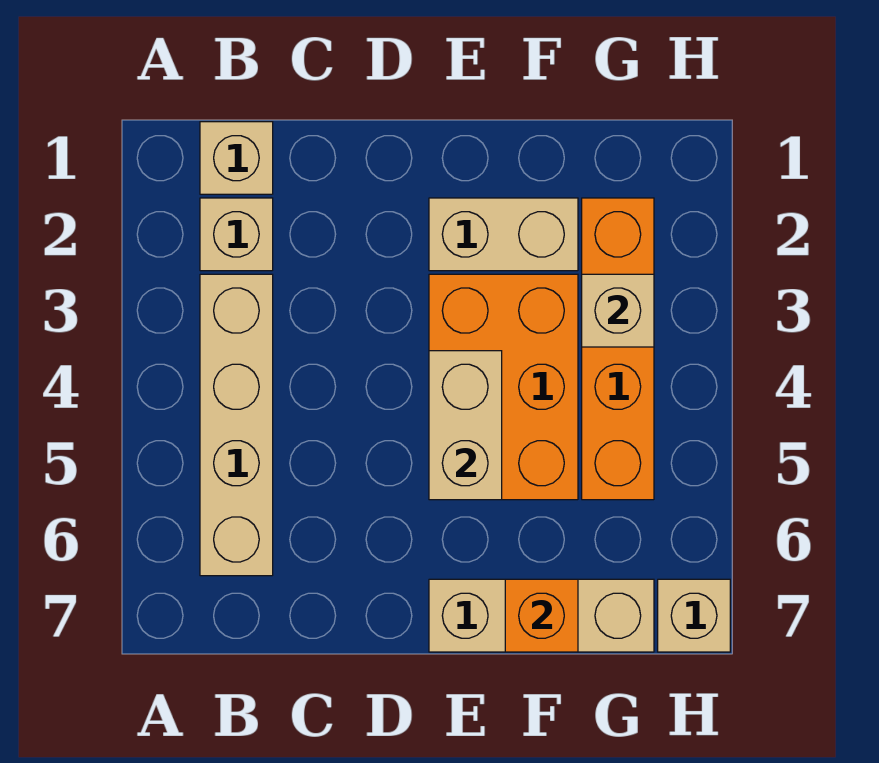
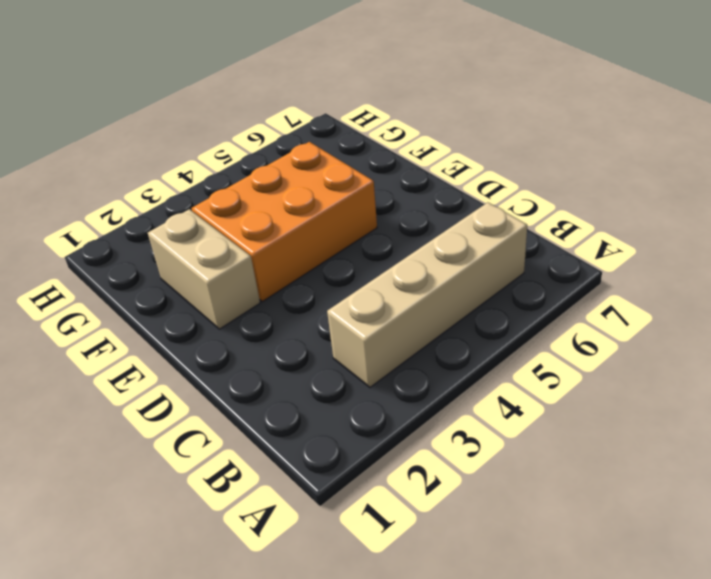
none -> tan brick B1 level 1
none -> tan brick B2 level 1

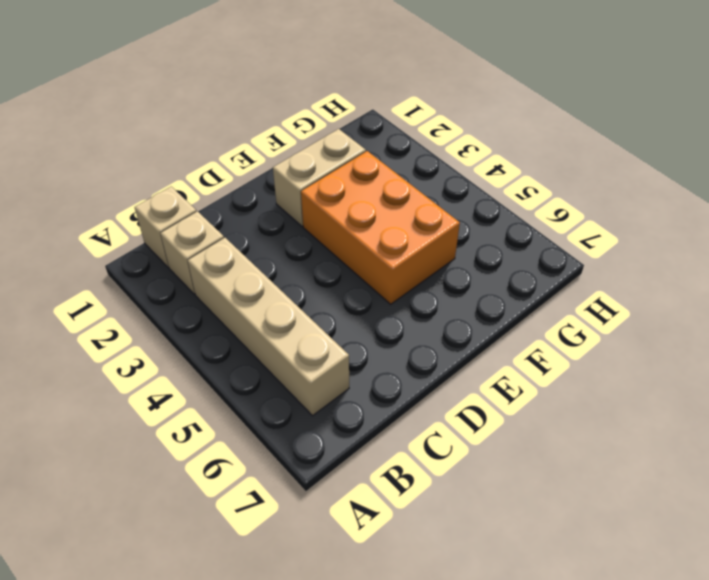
none -> tan brick E7:G7 level 1
none -> orange brick G2:G5 level 1

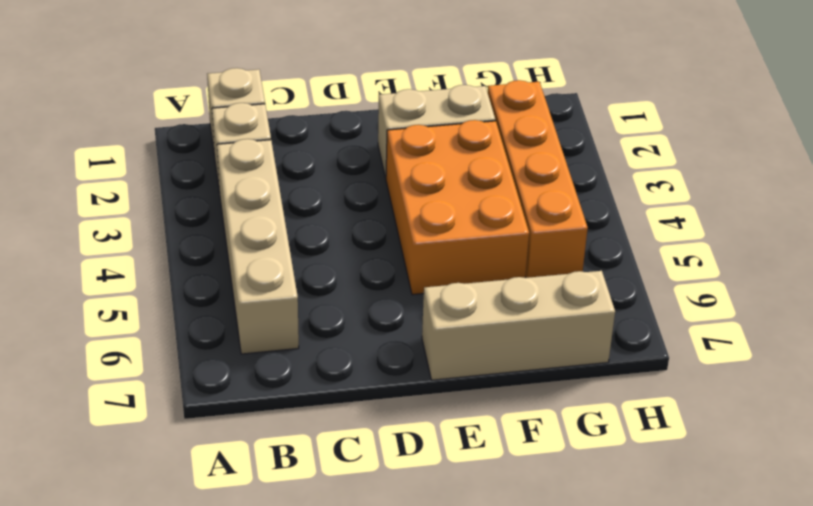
none -> tan brick H7 level 1
none -> tan brick E4:E5 level 2

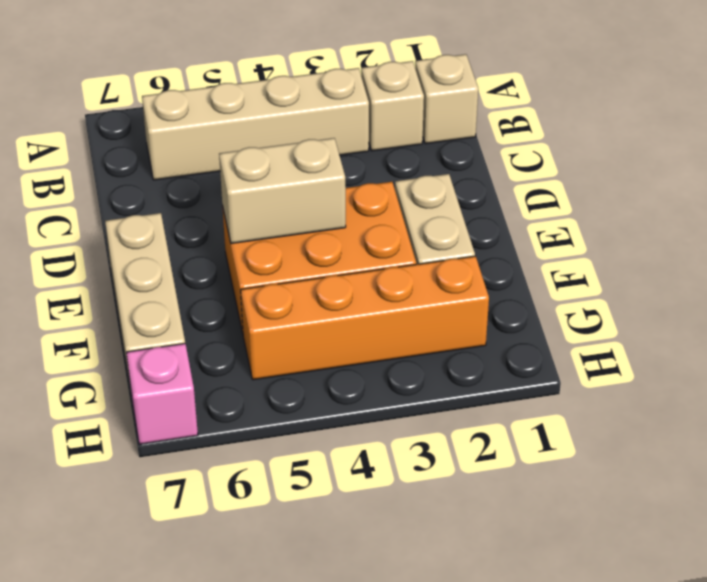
pink brick H7 level 1 -> tan brick H7 level 1
none -> orange brick F7 level 2
none -> tan brick G3 level 2

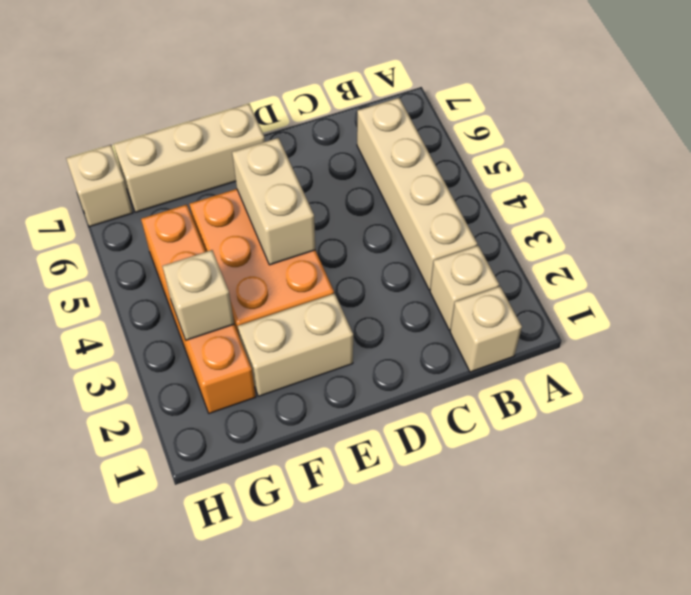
none -> orange brick F7 level 2

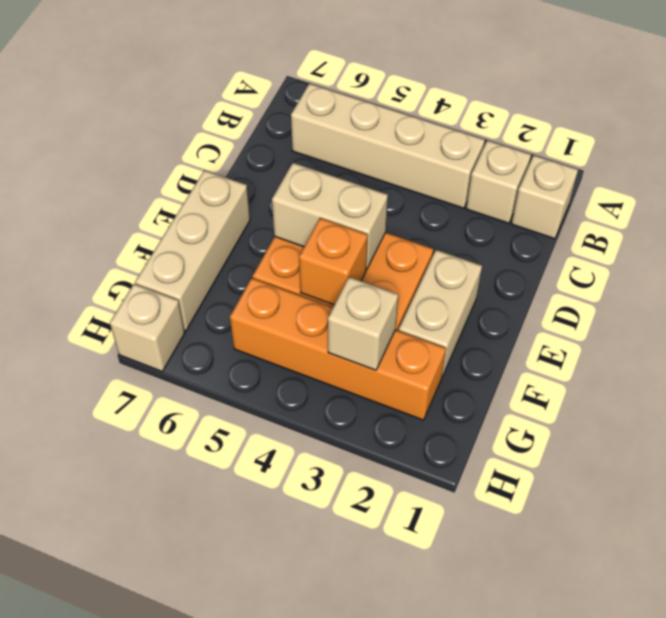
orange brick F4 level 2 -> orange brick F7 level 2

